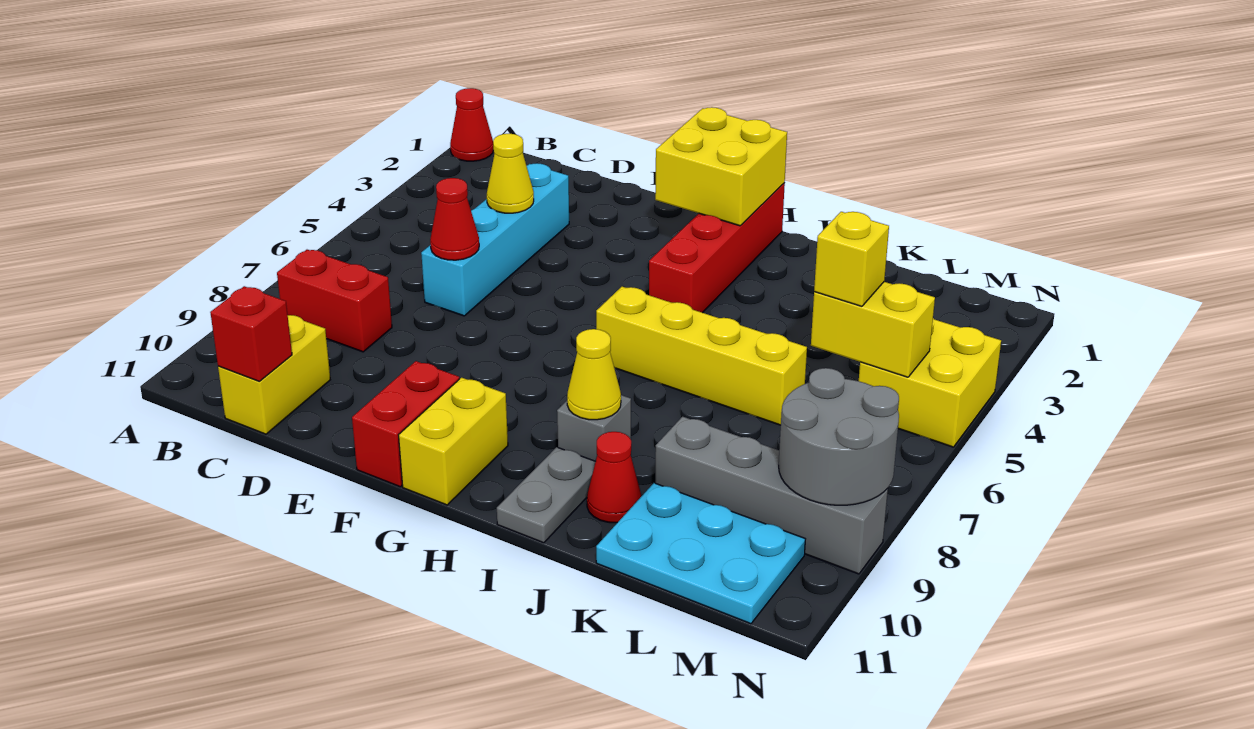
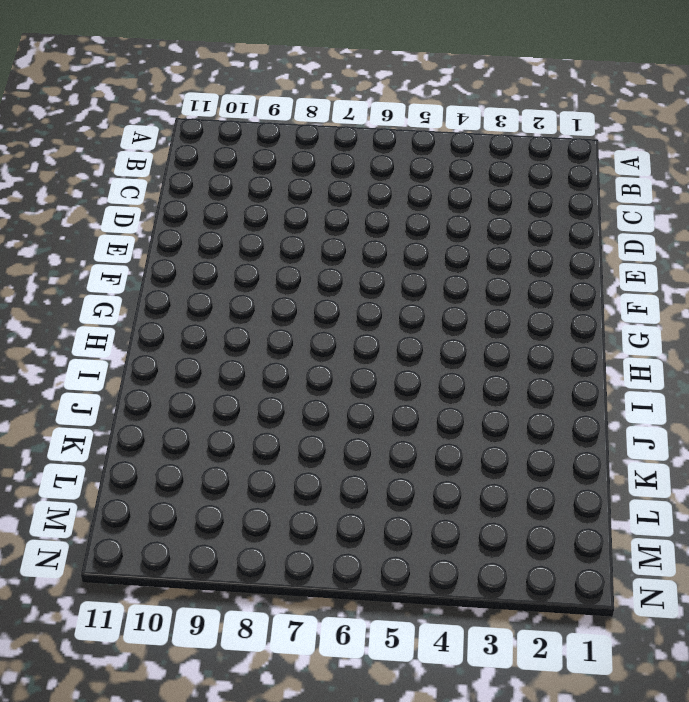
none -> red cone A1 level 1
none -> red brick B8:C8 level 1
none -> yellow brick C10:C11 level 1

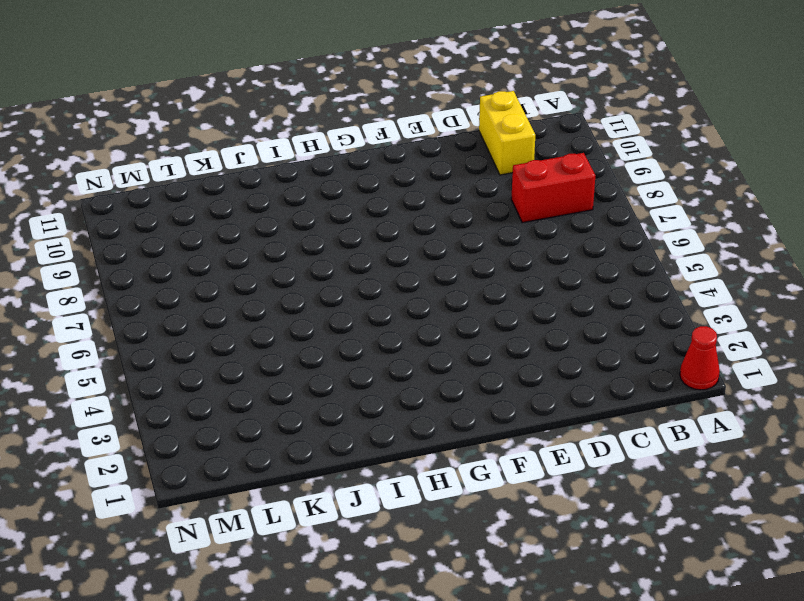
none -> cyan brick D3:D6 level 1
none -> red brick F10:F11 level 1
none -> yellow brick G10:G11 level 1

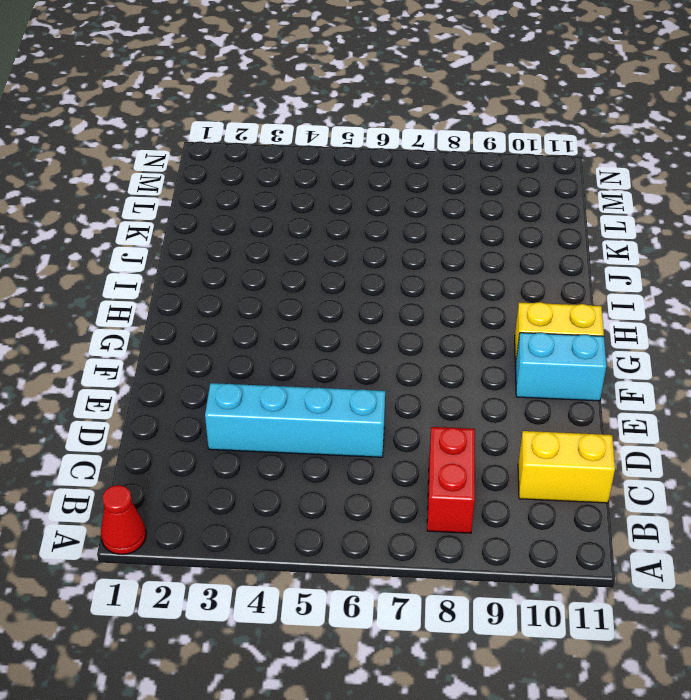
cyan brick F10:F11 level 1 -> red brick F10:F11 level 1
none -> red brick H1:H4 level 1
none -> yellow brick H6:K6 level 1
none -> grey brick I9 level 1

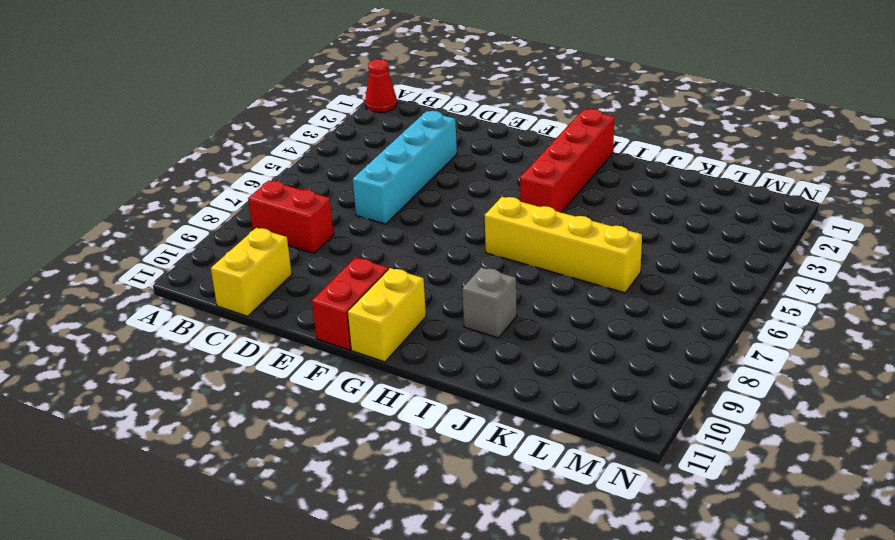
none -> grey plate I10:I11 level 1
none -> red cone J10 level 1
none -> grey brick K9:N9 level 1

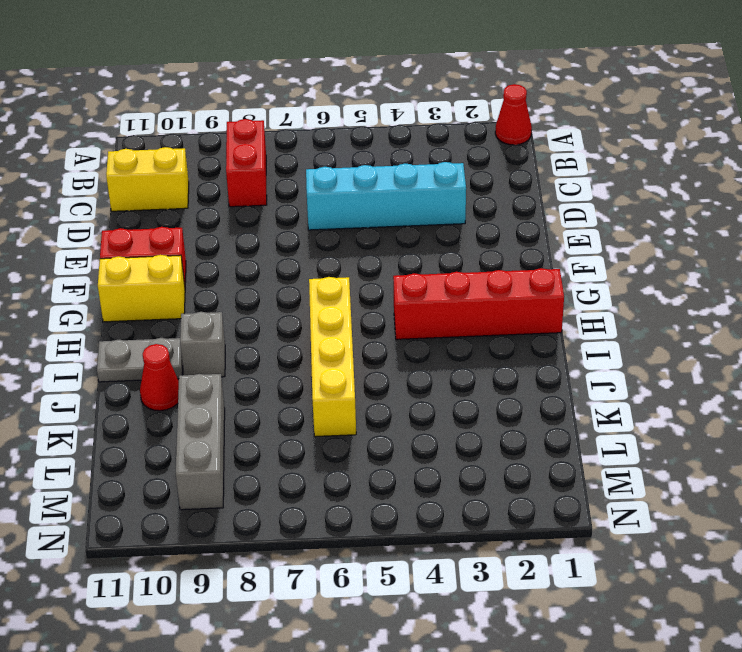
grey brick K9:M9 level 1 -> grey brick K9:N9 level 1
none -> cyan plate K10:M11 level 1
none -> yellow brick M4:N5 level 1
none -> red brick C11 level 2

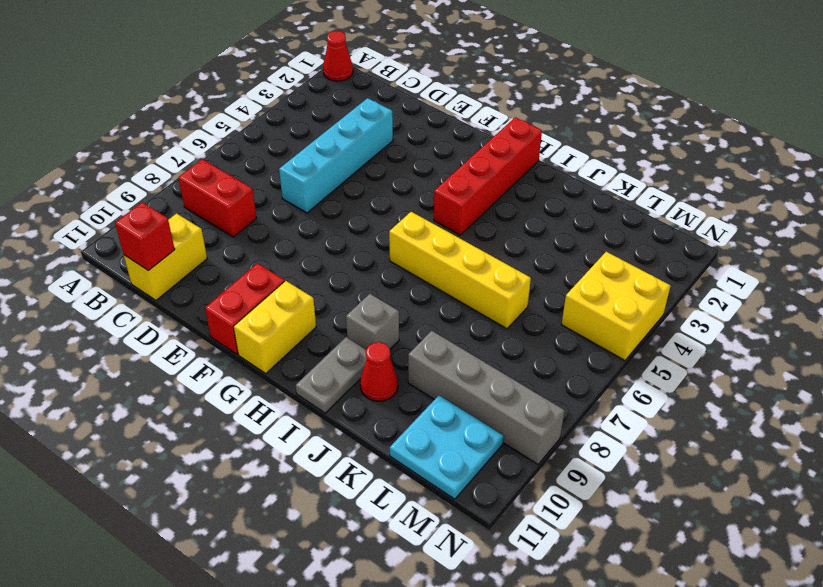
cyan plate L10:M11 level 1 -> cyan plate K10:M11 level 1
none -> yellow cone D4 level 2
none -> red cone D6 level 2
none -> yellow brick G1:H2 level 2

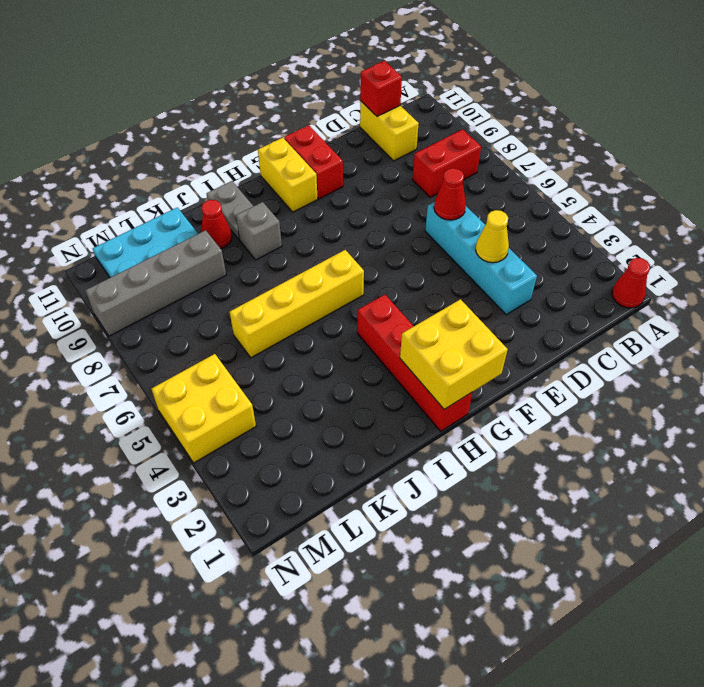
none -> yellow cone I9 level 2
none -> yellow brick L5:M5 level 2
none -> grey round brick M8:N9 level 2

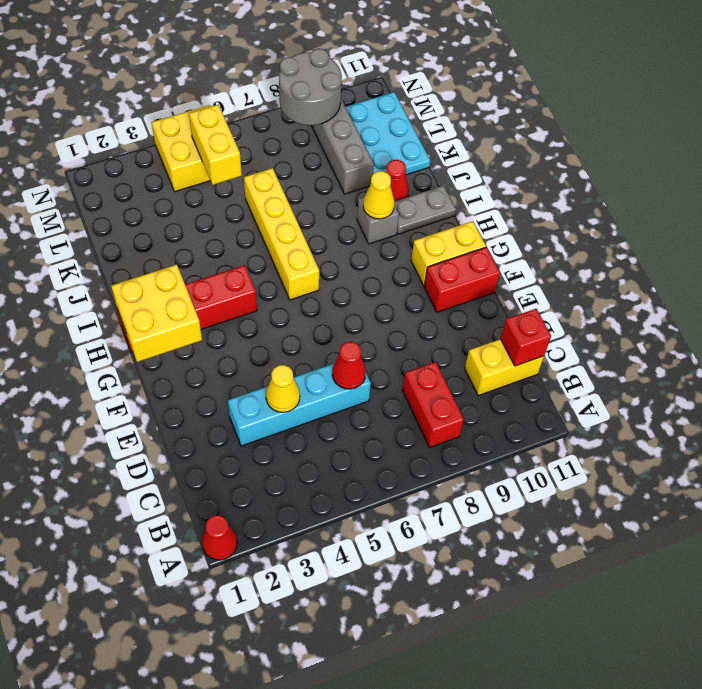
none -> yellow brick L5 level 3

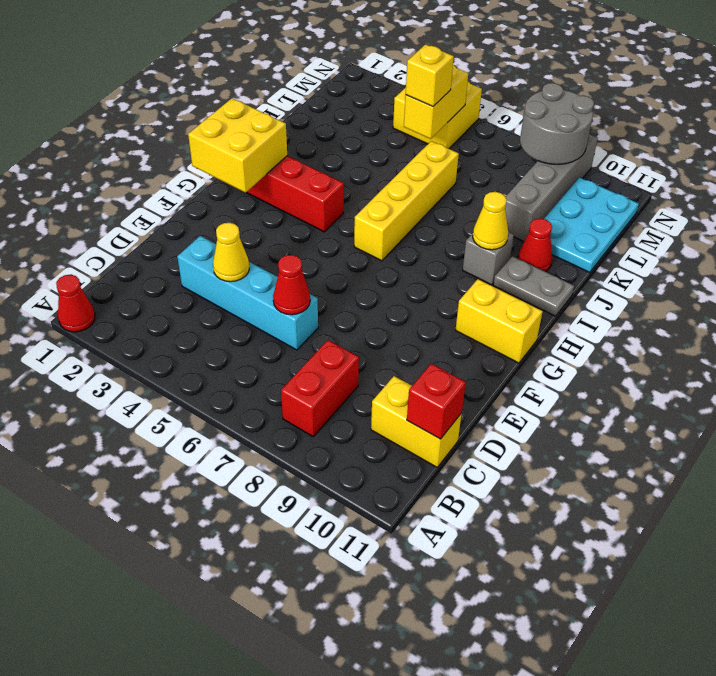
none -> red brick F10:F11 level 1

